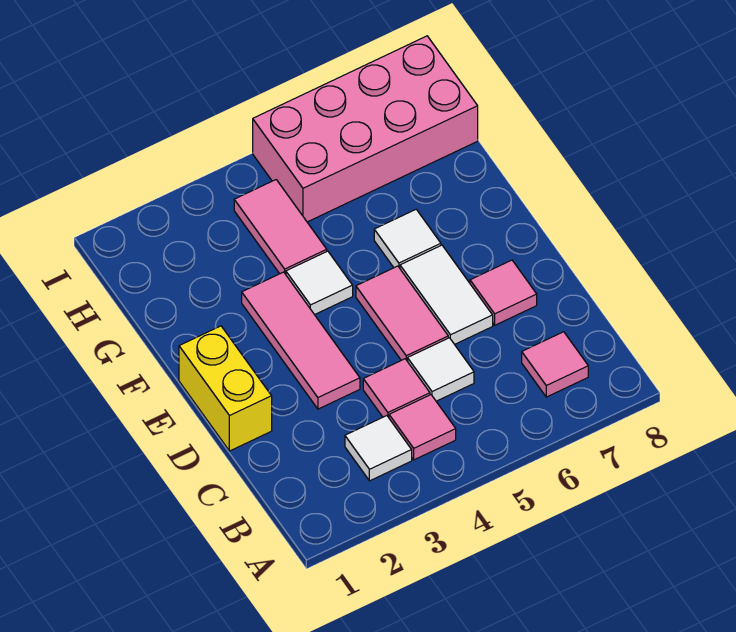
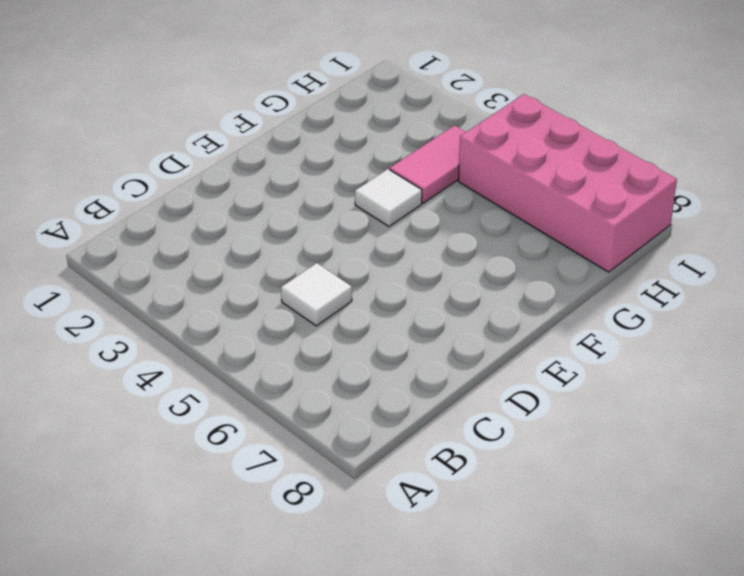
none -> white tile B3 level 1
none -> pink tile B4 level 1
none -> pink tile B7 level 1

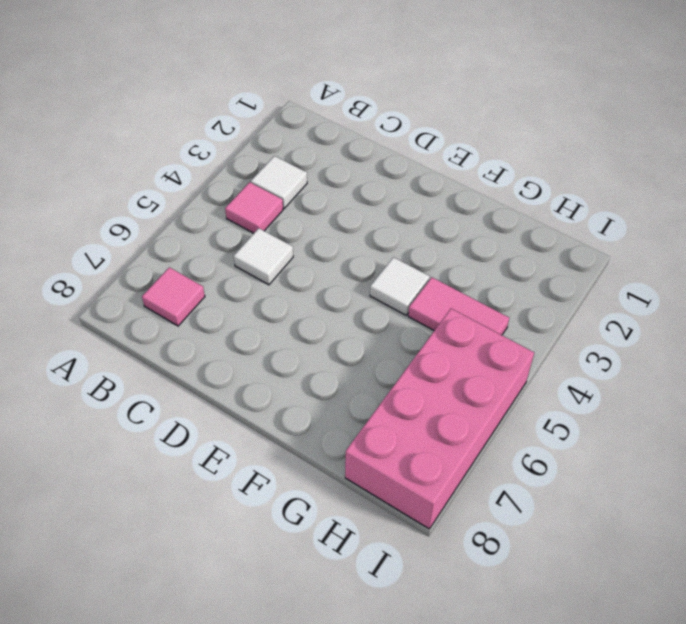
none -> pink tile C4 level 1
none -> yellow brick D1:E1 level 1
none -> pink tile D3:F3 level 1

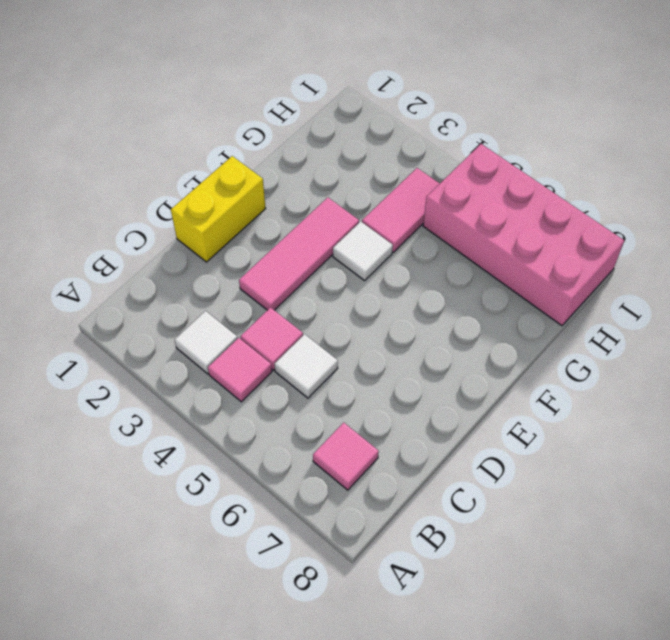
none -> pink tile D5:E5 level 1
none -> white tile D6:E6 level 1
none -> pink tile D7 level 1

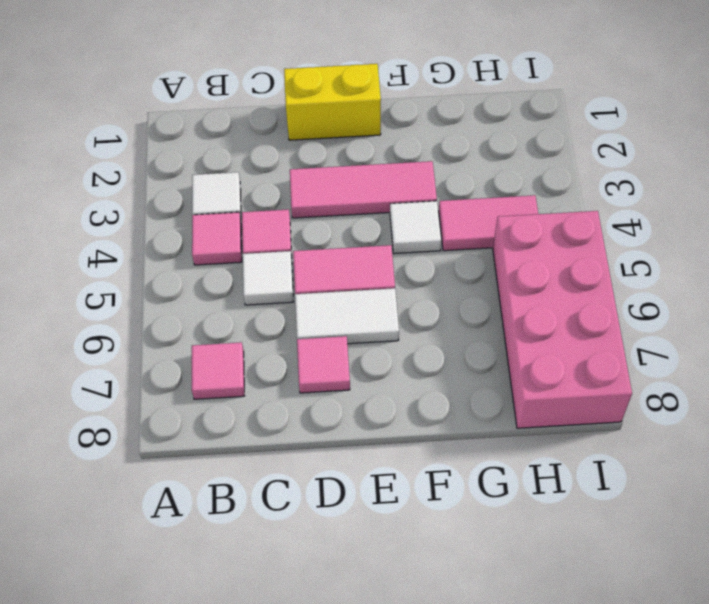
none -> white tile F6 level 1

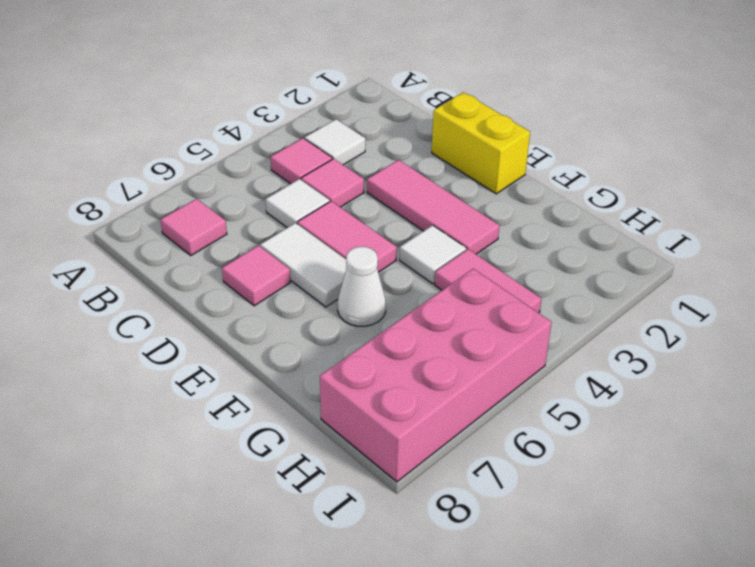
white cone F6 level 1 -> white tile F6 level 1

